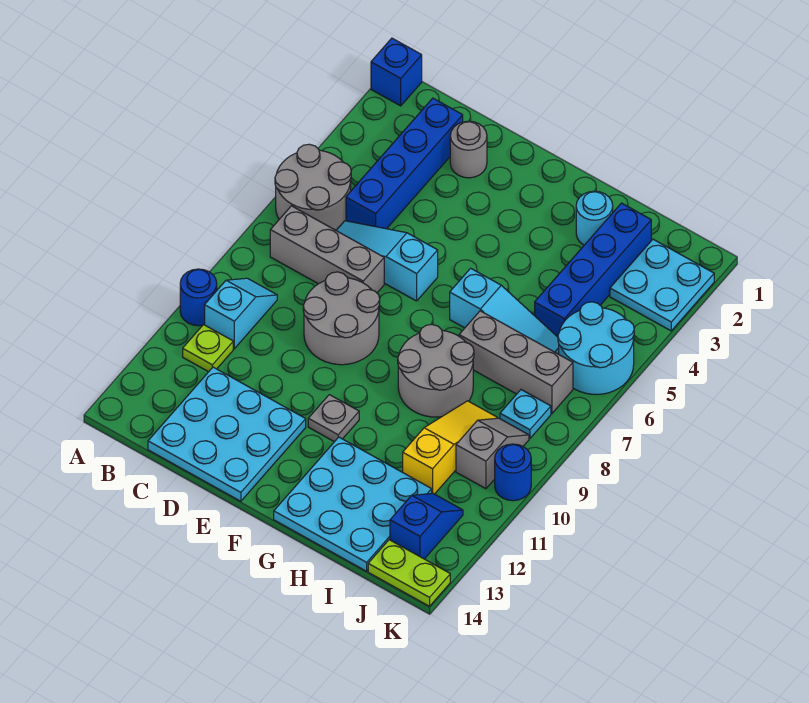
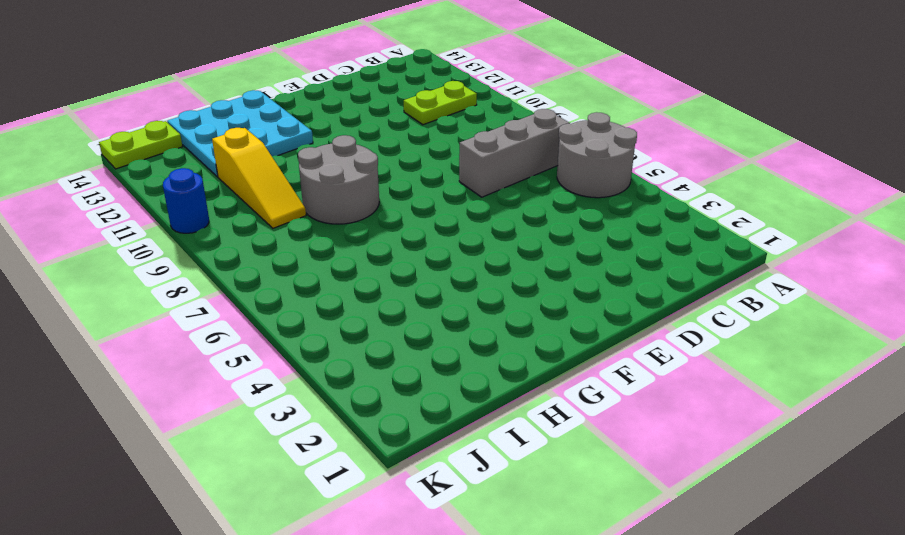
lime plate B11:C11 level 1 -> lime plate B11 level 1
none -> blue brick A1 level 1
none -> blue round brick A10 level 1
none -> cyan slope B9:B10 level 1 top 10

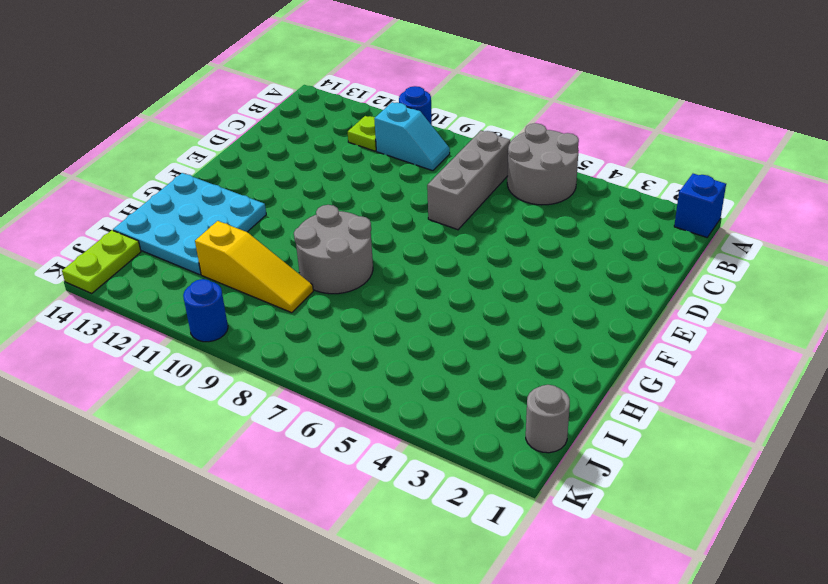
grey round brick J1 level 1 -> grey round brick D2 level 1
none -> blue brick C2:C5 level 1
none -> cyan slope C6:E6 level 1 top E
none -> cyan plate C12:E14 level 1

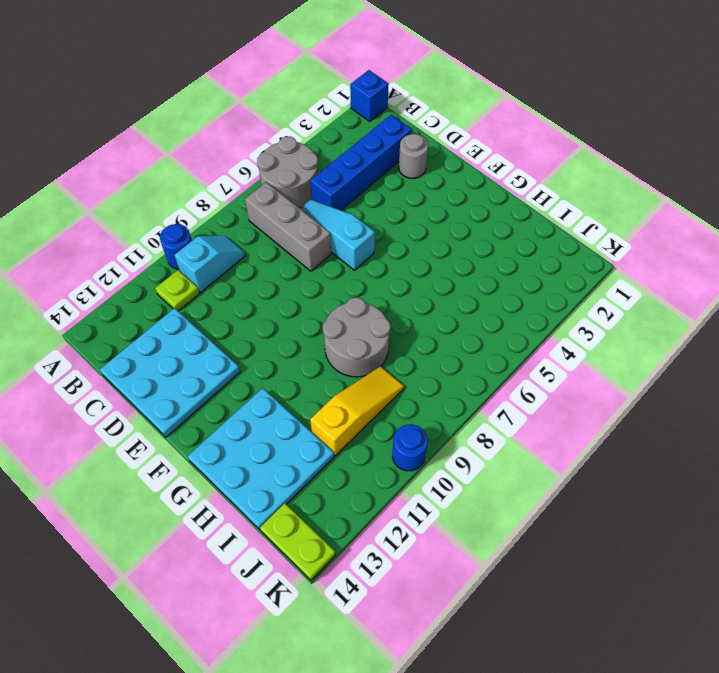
none -> grey round brick D8:E9 level 1
none -> grey plate F11 level 1
none -> cyan slope G6:I6 level 1 top G

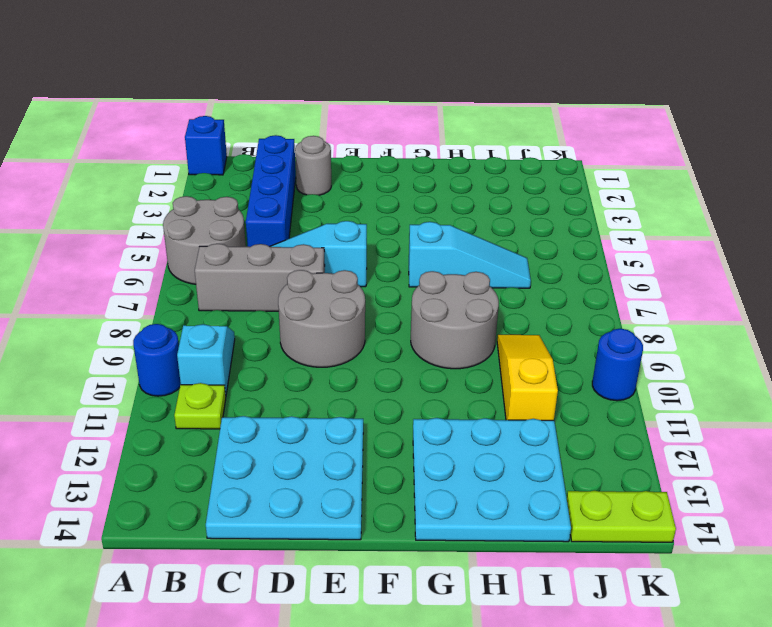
none -> grey plate F11 level 1
none -> cyan round brick H2 level 1
none -> grey brick H7:J7 level 1

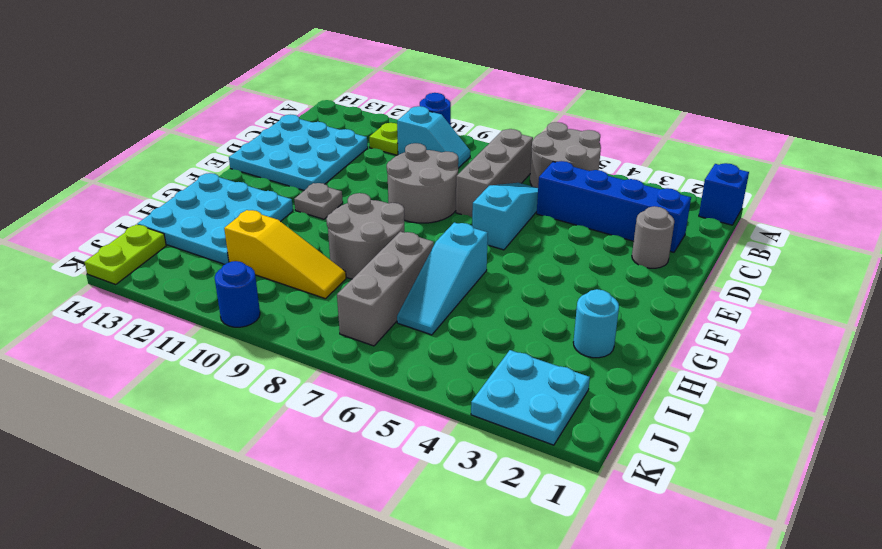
none -> blue brick I2:I5 level 1
none -> cyan round brick J5:K6 level 1
none -> cyan plate J8 level 1

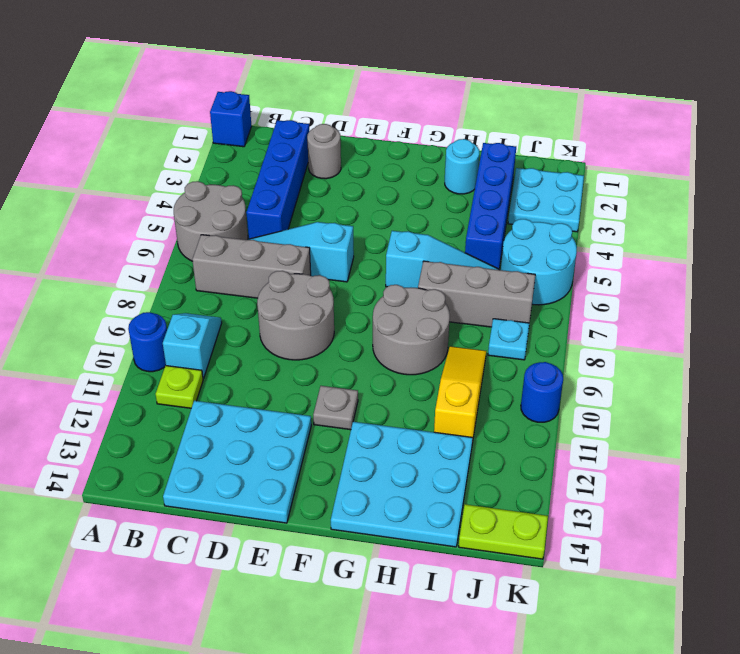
none -> grey slope J9:J10 level 1 top 10
none -> blue slope J12:J13 level 1 top 13

